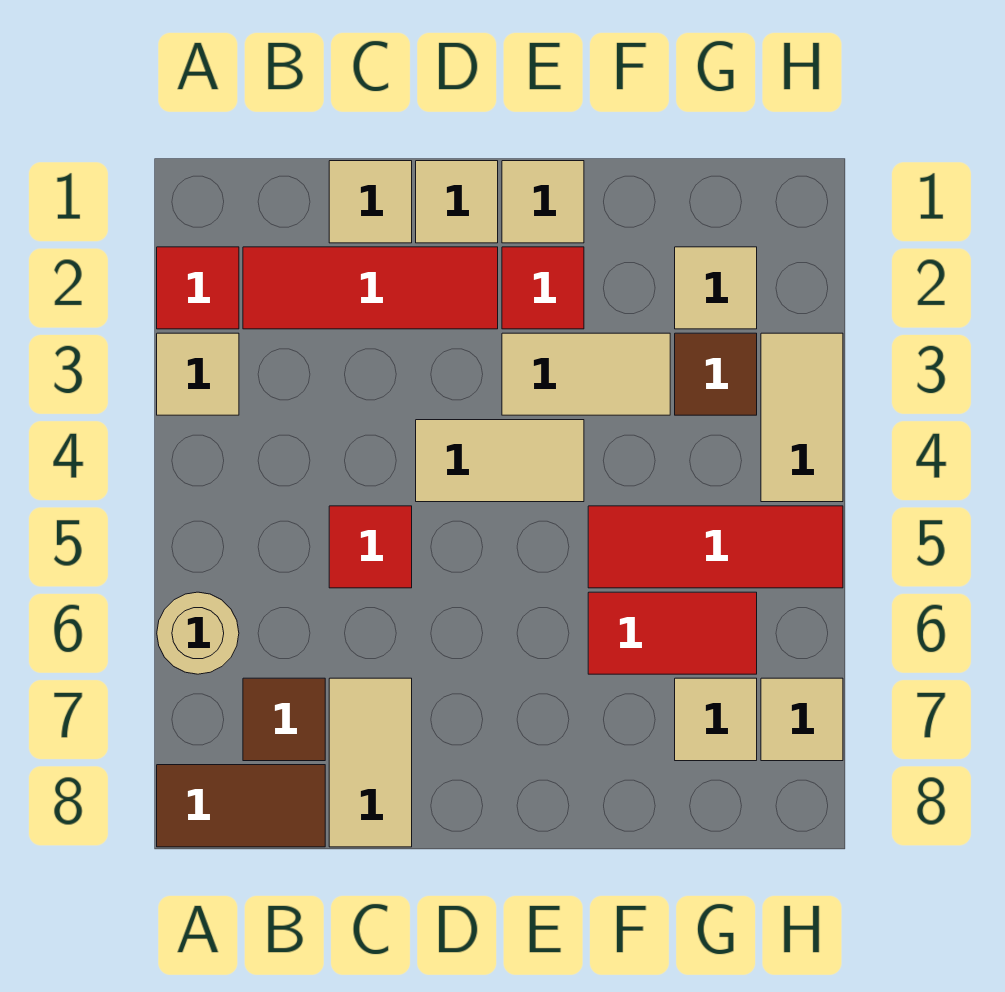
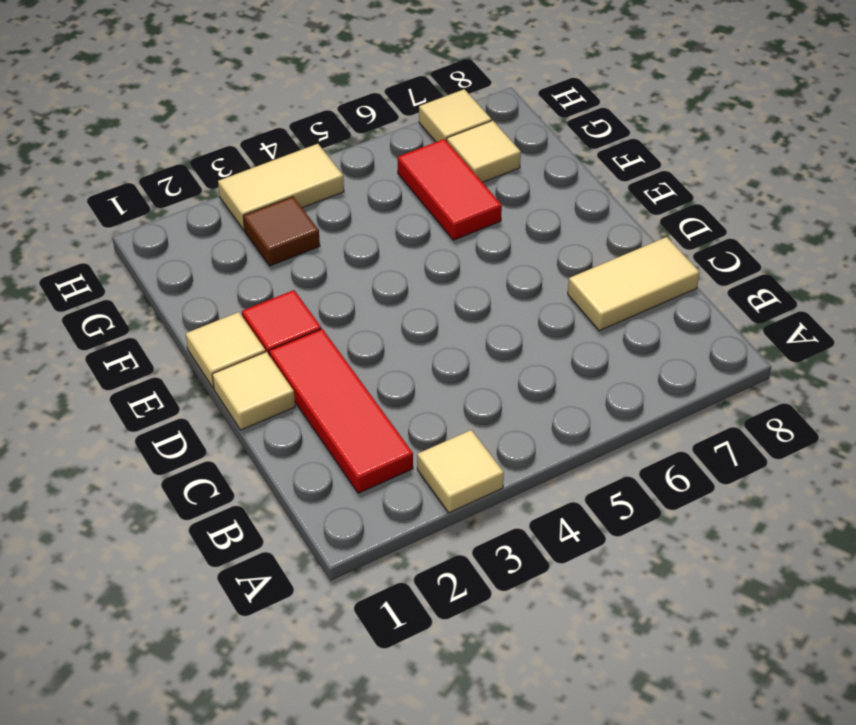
none -> red tile A2 level 1
none -> tan round brick A6 level 1
none -> brown tile A8:B8 level 1

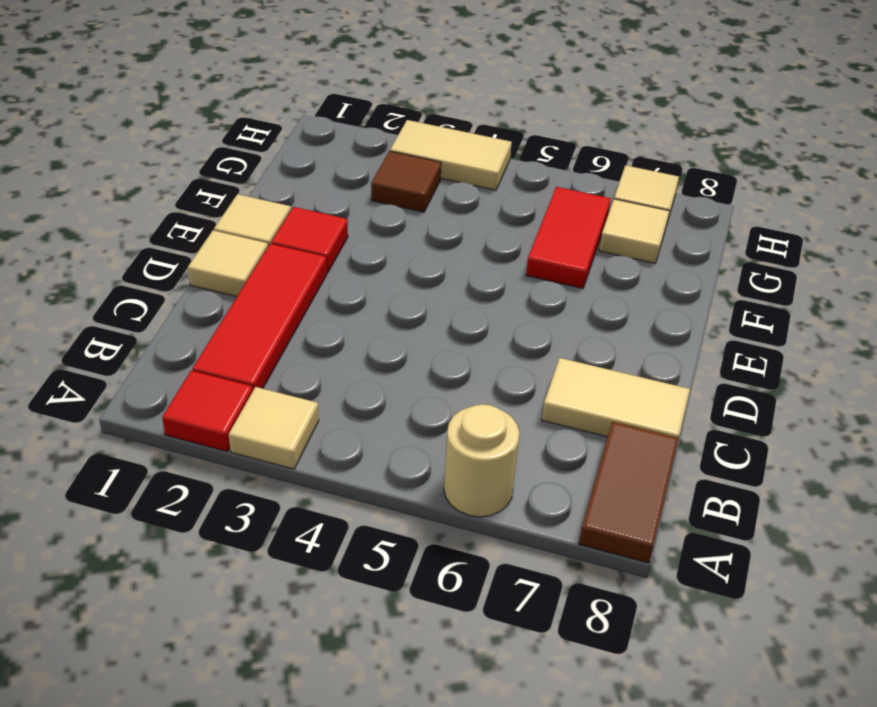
none -> brown tile B7 level 1
none -> tan tile C1 level 1
none -> red tile C5 level 1

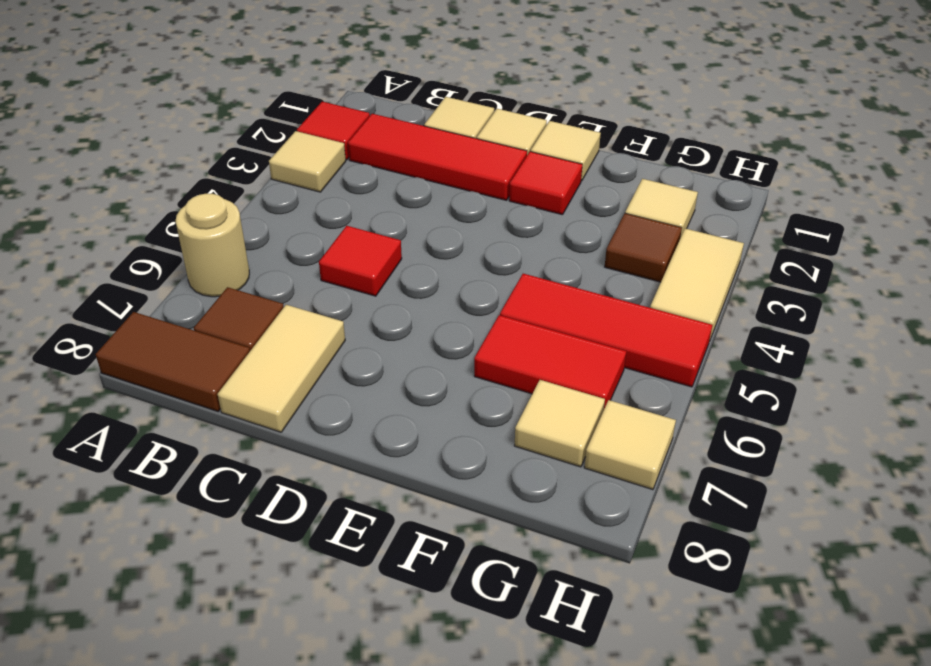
none -> tan tile D4:E4 level 1
none -> tan tile E3:F3 level 1

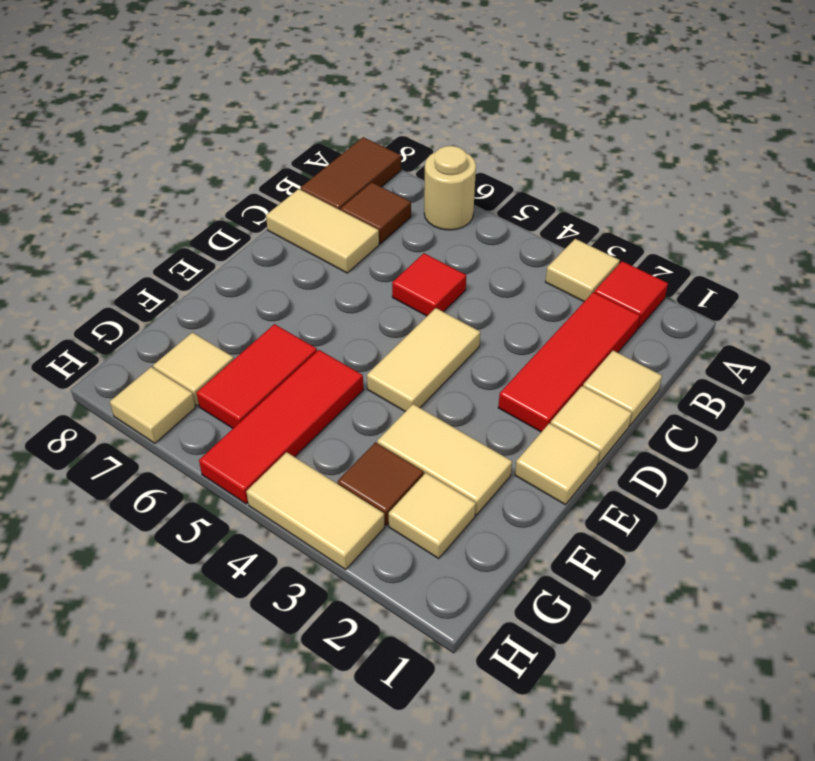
tan tile F2:F3 level 1 -> tan tile E3:F3 level 1
none -> red tile E2 level 1

